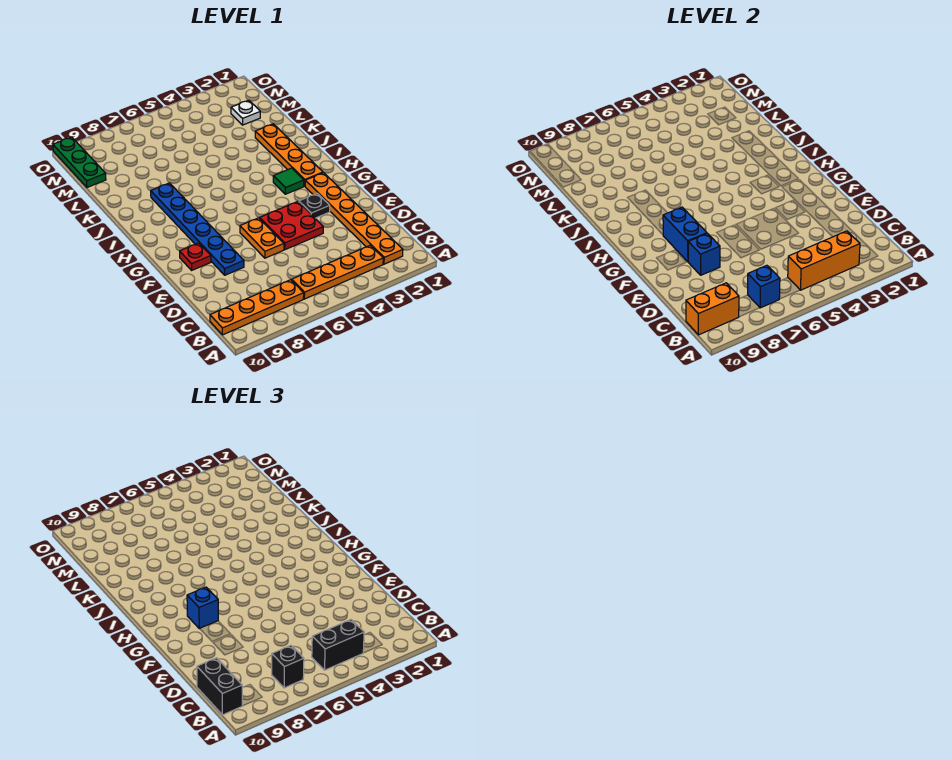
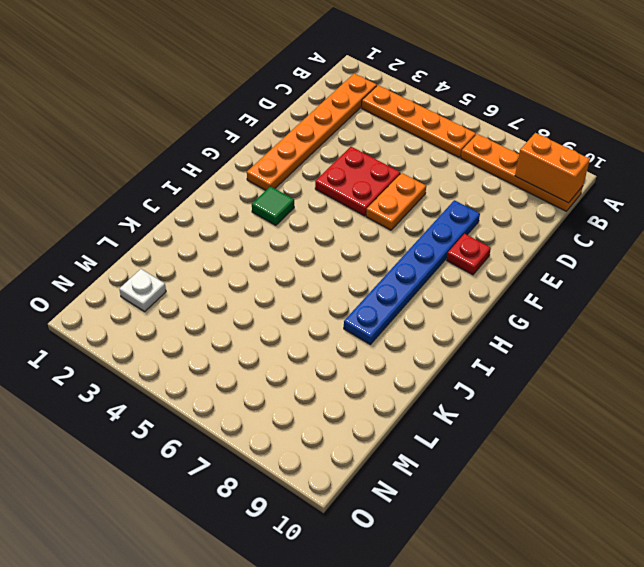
none -> black plate F3 level 1
none -> orange plate H2:K2 level 1
none -> green plate M10:O10 level 1

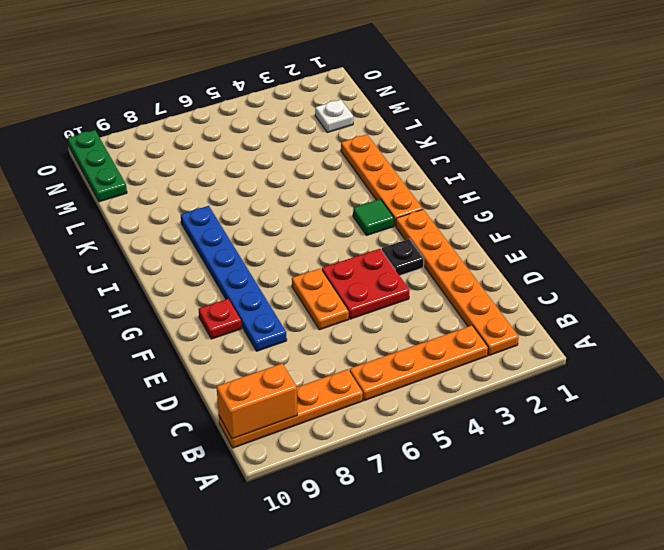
none -> orange brick B3:B5 level 2
none -> blue brick B7 level 2
none -> blue brick E8 level 2

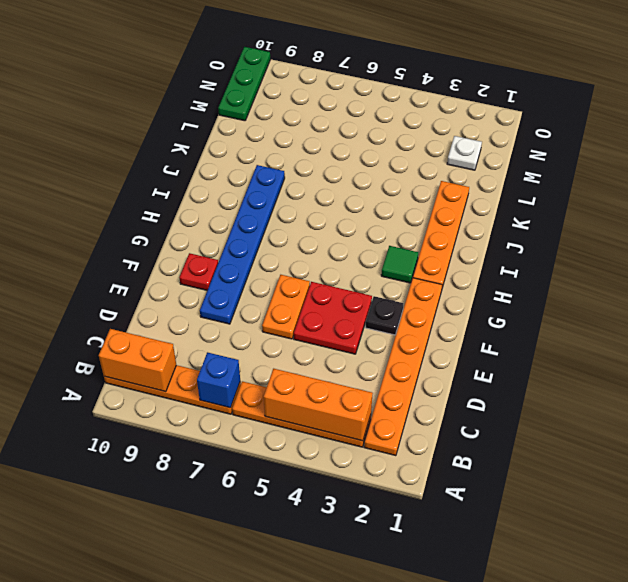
none -> blue brick E8 level 2
none -> blue brick F8:G8 level 2
none -> black brick B4:B5 level 3

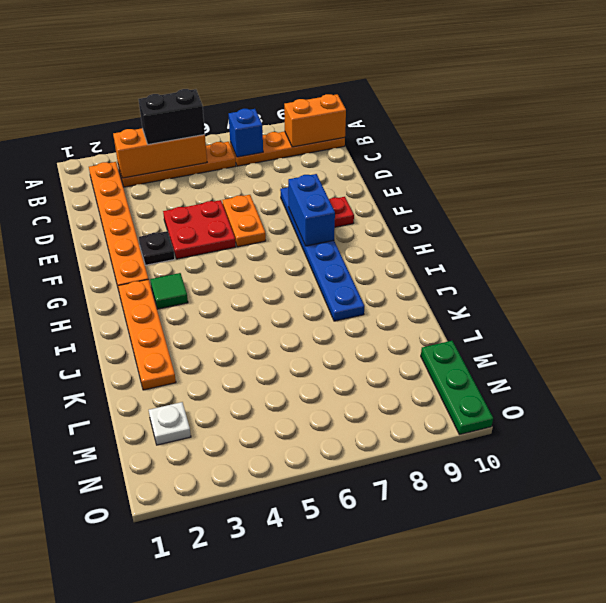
none -> blue brick E8 level 2
none -> black brick B7 level 3
none -> black brick B10:C10 level 3

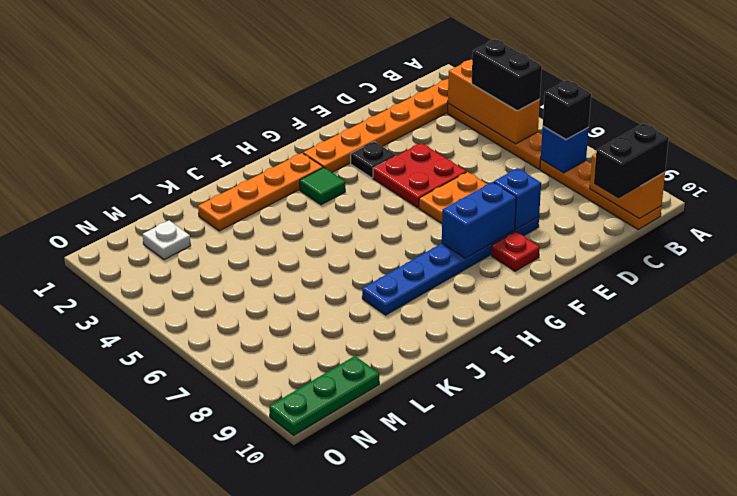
none -> blue brick G8 level 3

